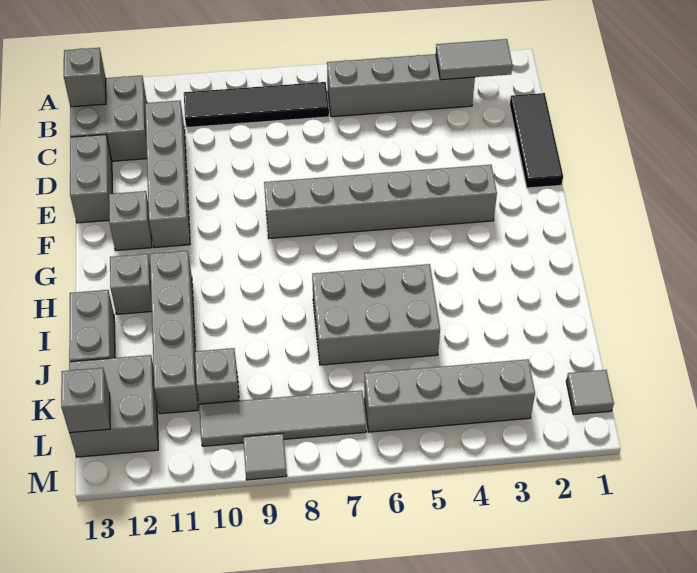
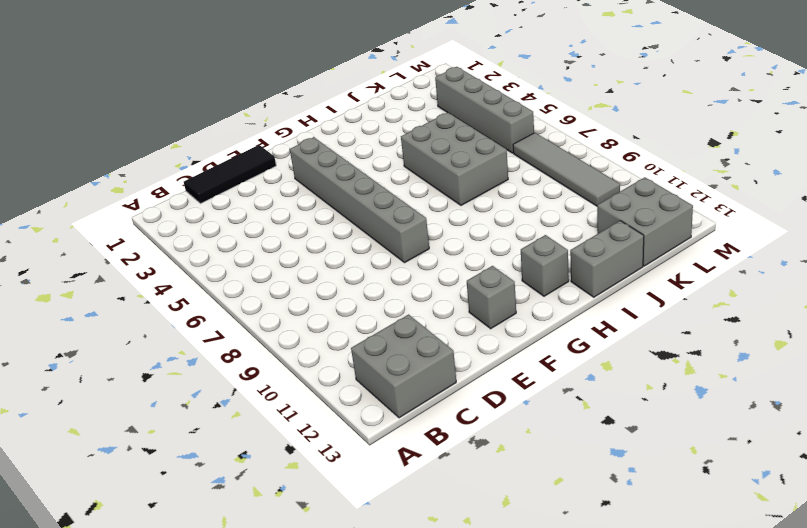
none -> grey brick B3:B6 level 1
none -> black tile B7:B10 level 1
none -> grey brick C11:F11 level 1

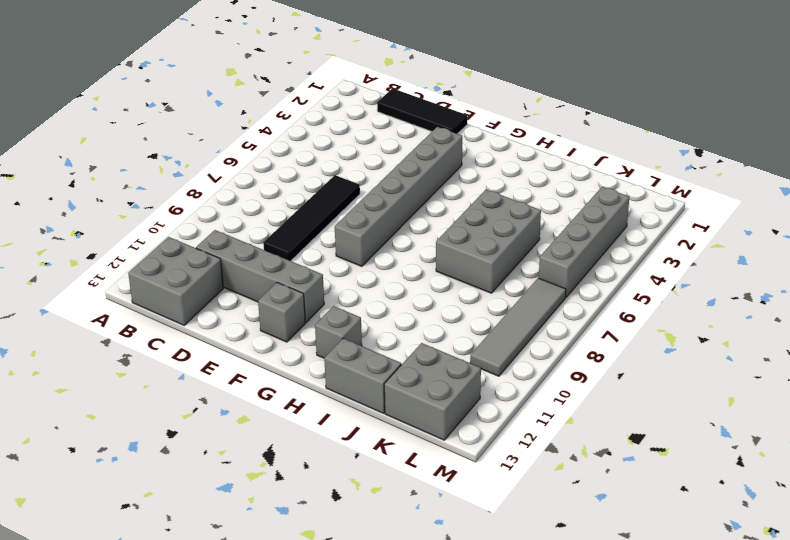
black tile D6:D9 level 1 -> black tile B7:B10 level 1
none -> grey brick B3:B6 level 1
none -> grey brick D13:E13 level 1
none -> grey brick H11:K11 level 1

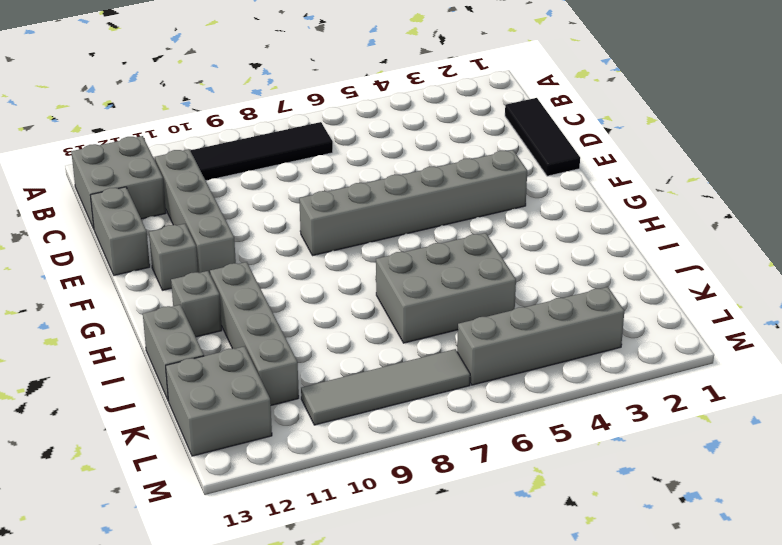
none -> grey brick B3:B6 level 1
none -> grey brick K10 level 1
none -> grey tile L1 level 1

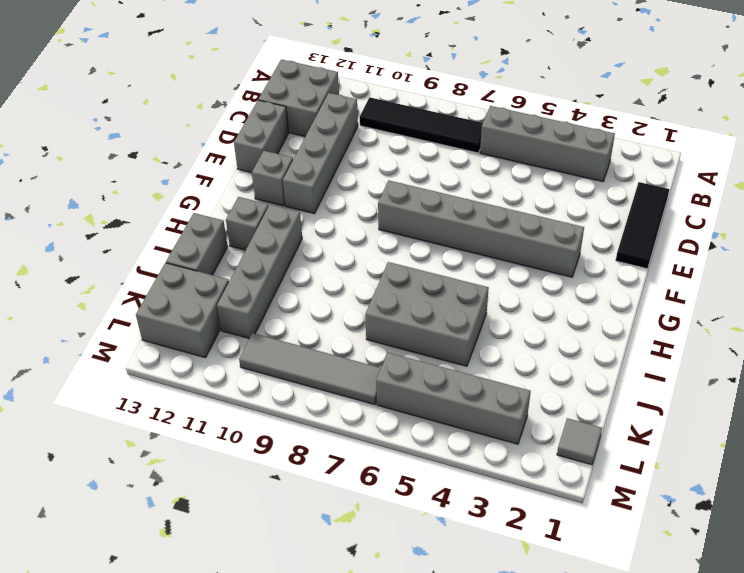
none -> grey brick K10 level 1
none -> grey tile M9 level 1
none -> grey tile B2:B3 level 2

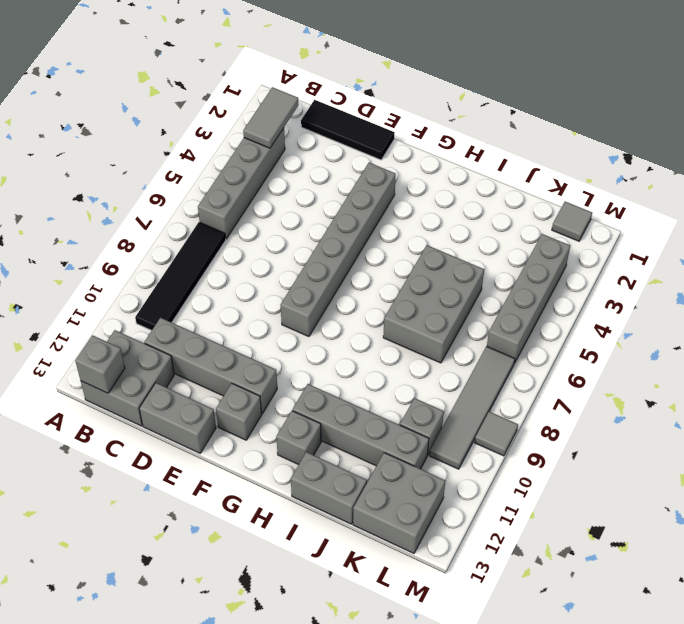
none -> grey brick L13 level 2

